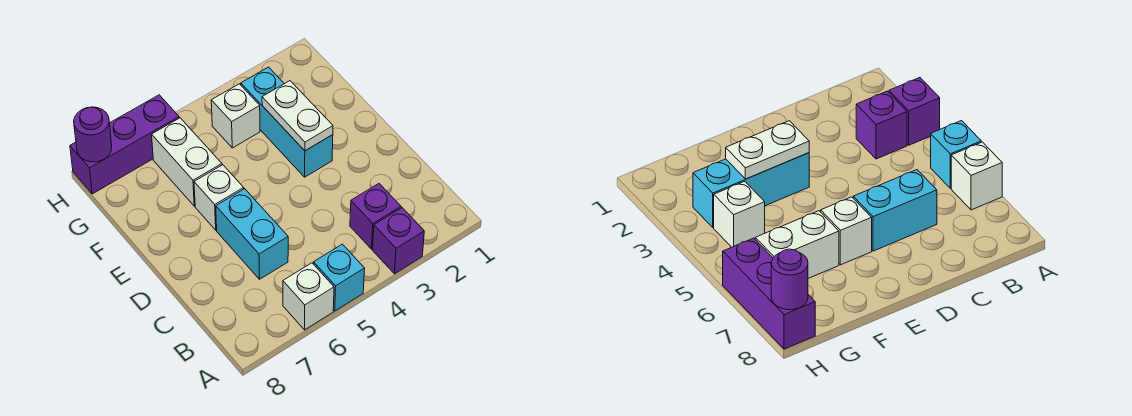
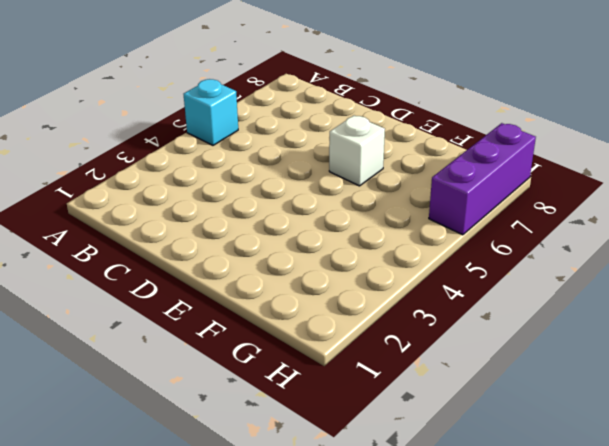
none -> purple brick A3 level 1
none -> white brick A6 level 1
none -> purple brick B3 level 1

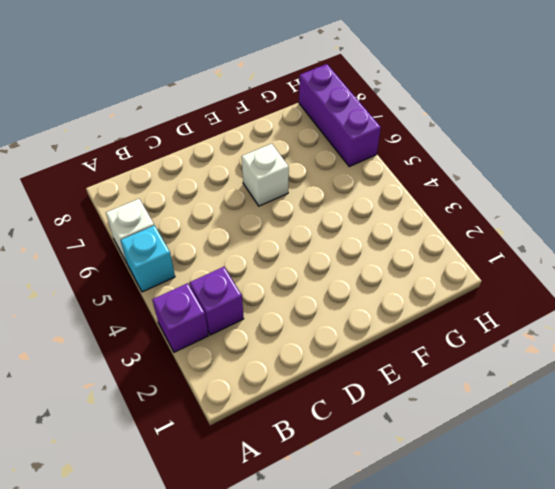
none -> cyan brick C6:D6 level 1
none -> cyan brick E3:G3 level 1
none -> white brick F6:G6 level 1

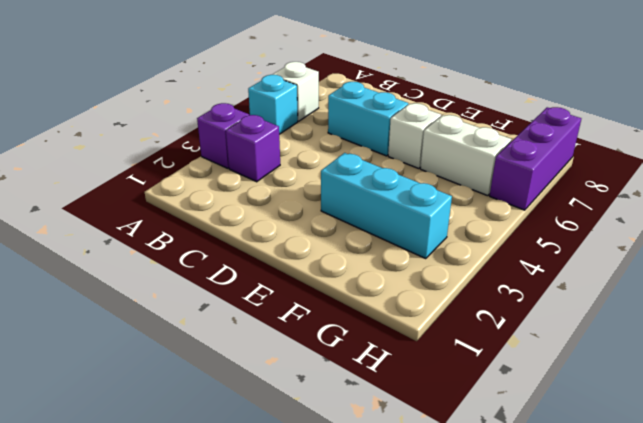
none -> white brick G4 level 1
none -> white plate E3:F3 level 2
none -> purple round brick H8 level 2

